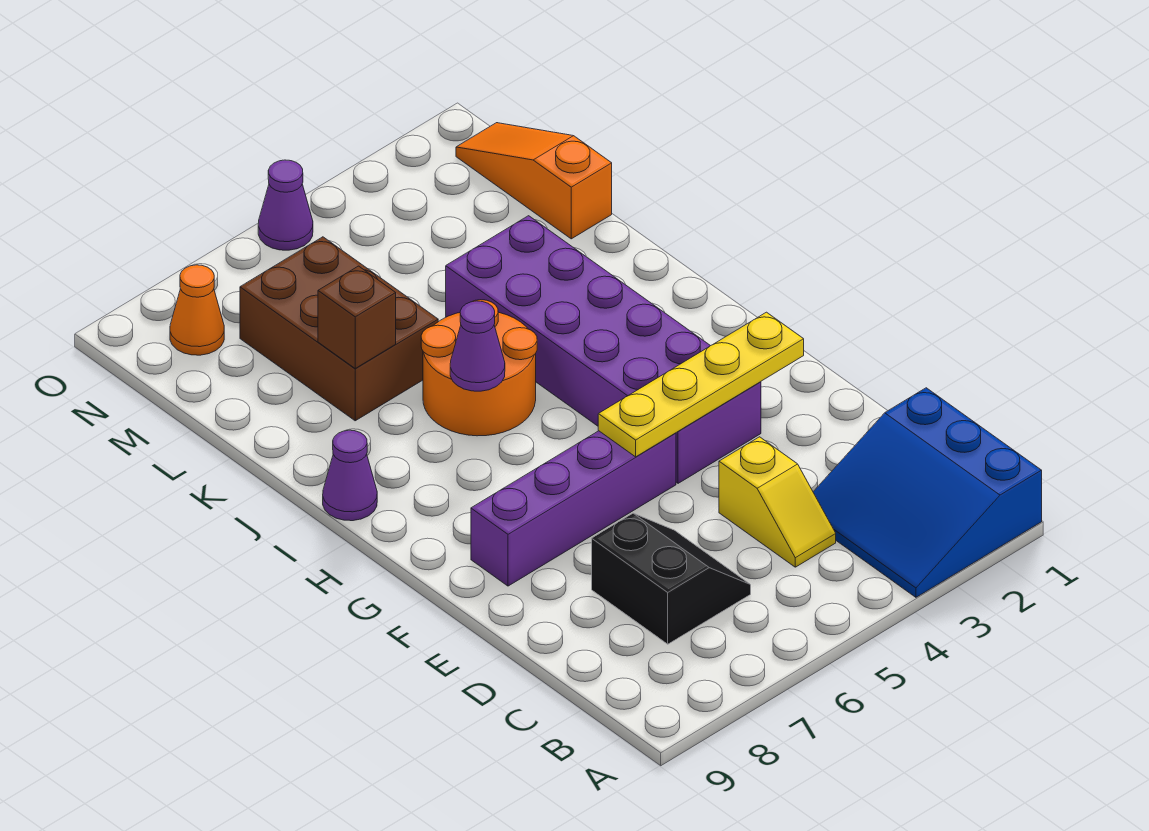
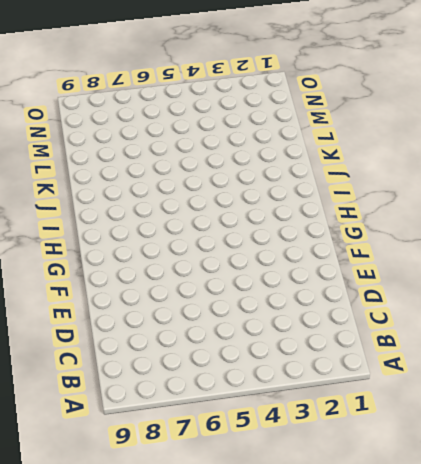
none -> blue slope A1:C3 level 1 top 1
none -> yellow slope C4:D4 level 1 top D
none -> black slope C6:D7 level 1 top 7

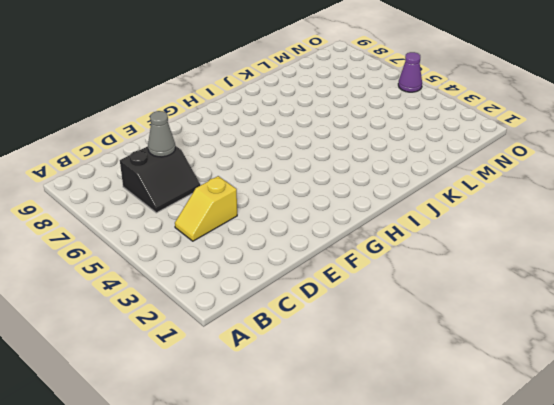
grey cone D7 level 2 -> none
none -> blue slope A1:C3 level 1 top 1
none -> purple brick F3:K4 level 1
none -> purple brick F5:F8 level 1

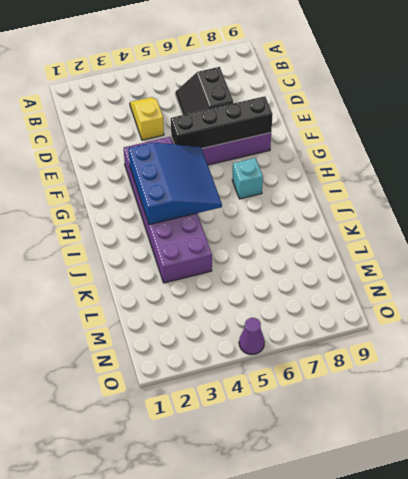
black brick F5:F8 level 2 -> yellow plate F2:F5 level 2
blue slope G3:I5 level 2 top 3 -> blue slope A1:C3 level 1 top 1
cyan brick H7 level 1 -> none
none -> orange round brick I5:J6 level 1
none -> purple cone I9 level 1
none -> brown brick K6:M7 level 1

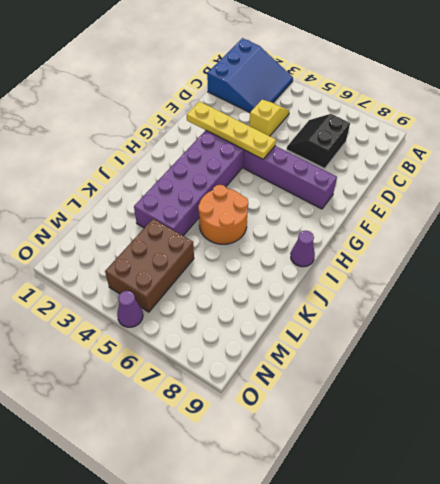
brown brick L4:N5 level 1 -> brown brick K6:M7 level 1
none -> orange slope L1:N1 level 1 top L
none -> orange cone N8 level 1
none -> purple cone I6 level 2

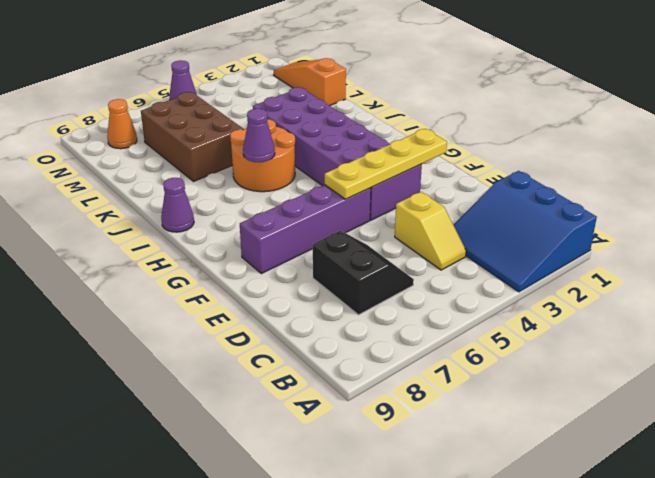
none -> brown brick K7 level 2

